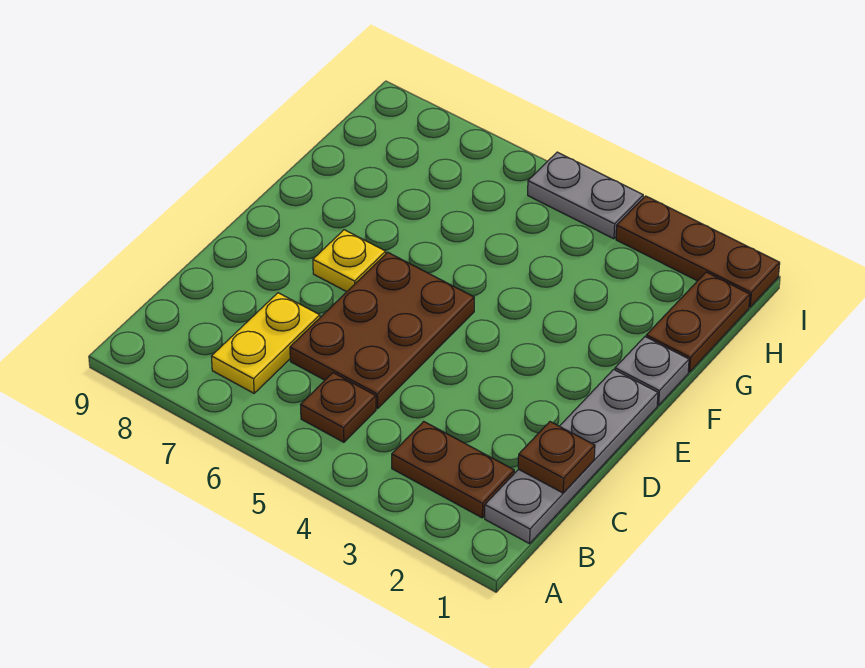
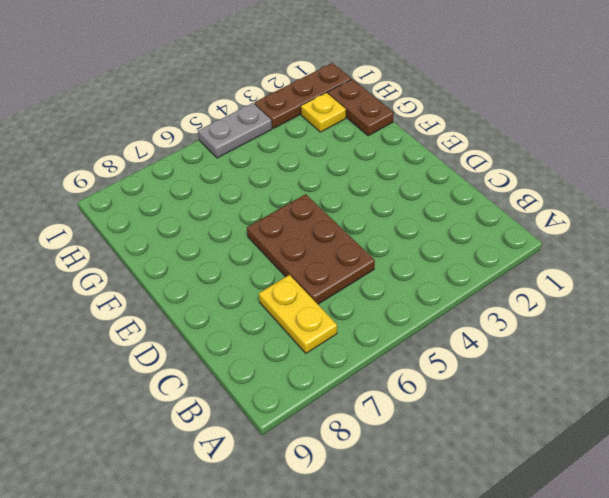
yellow plate H2 level 1 -> yellow plate E7 level 1
none -> grey plate B1:E1 level 1
none -> brown plate B2:B3 level 1

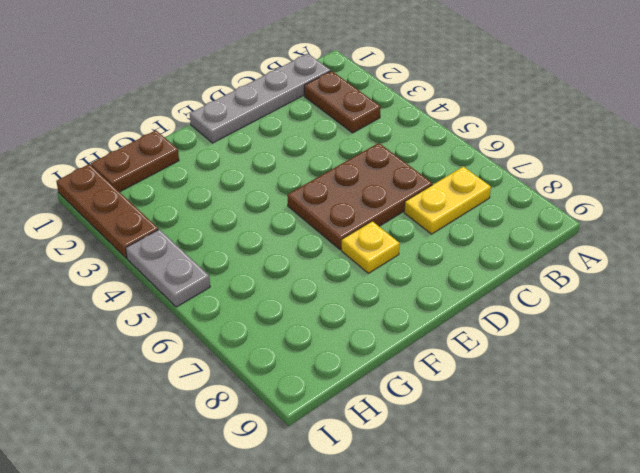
none -> brown plate B5 level 1
none -> grey plate F1 level 1

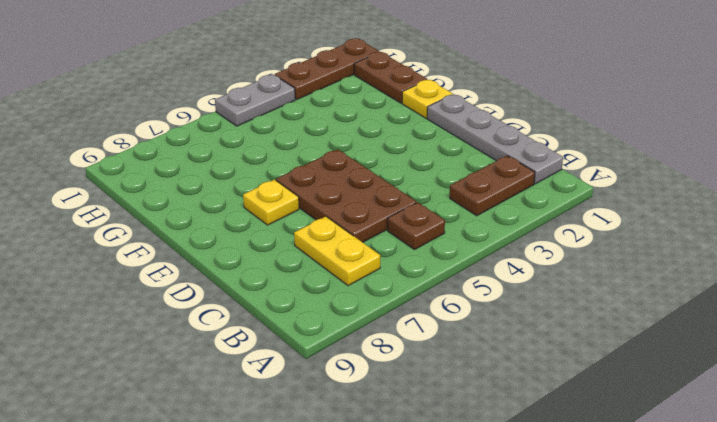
yellow plate F1 level 1 -> grey plate F1 level 1
none -> brown plate C1 level 2

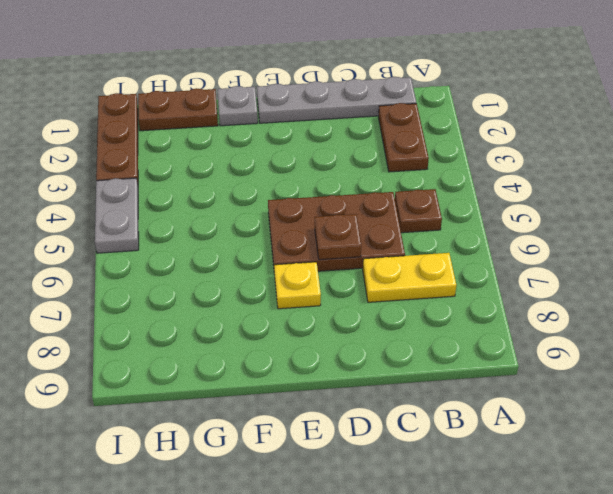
brown plate D6 level 2 -> brown plate C1 level 2

